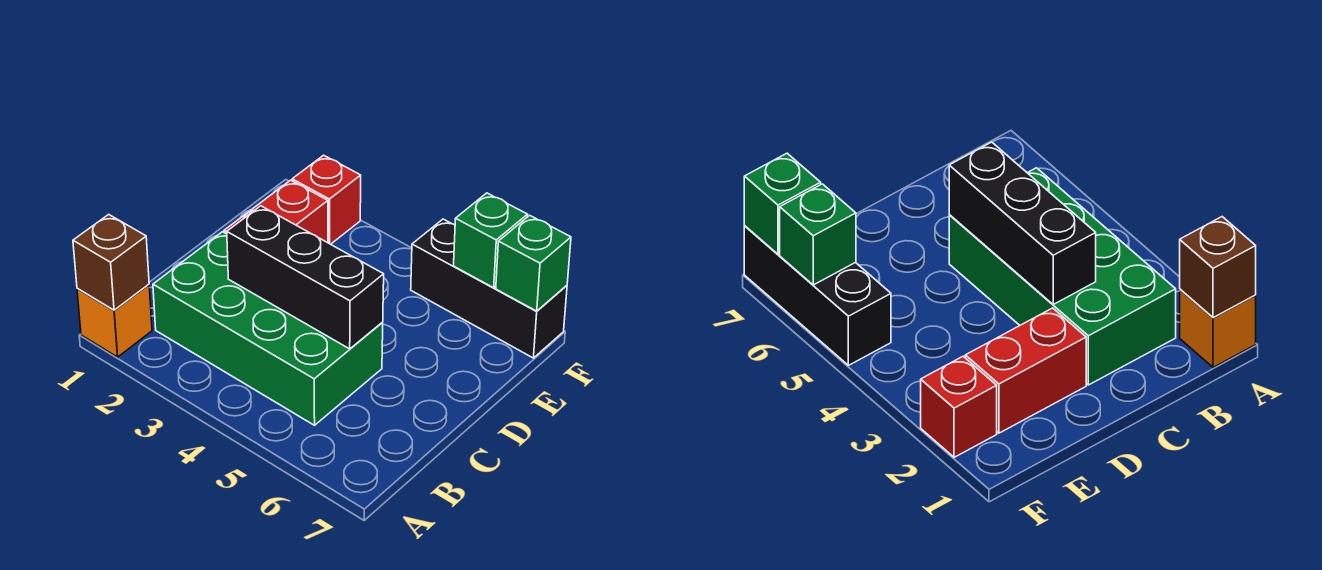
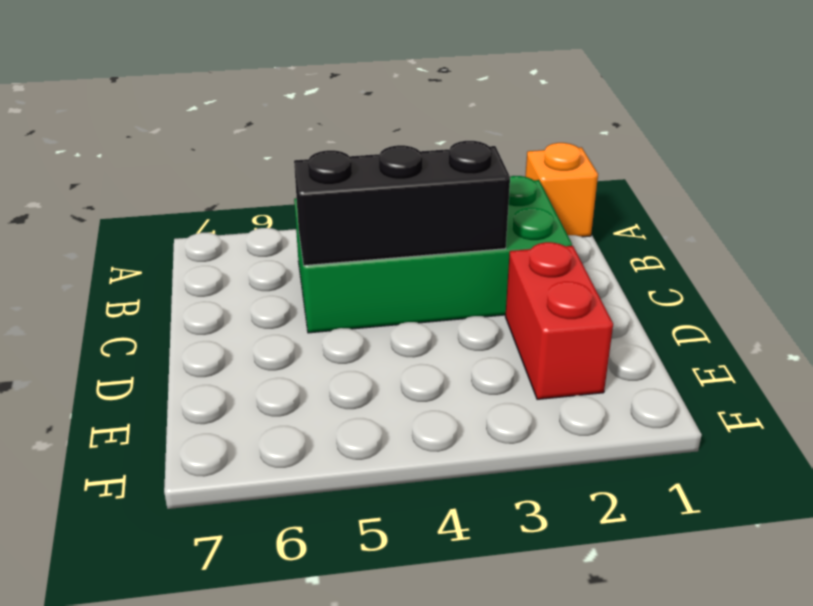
none -> red brick F2 level 1
none -> black brick F5:F7 level 1

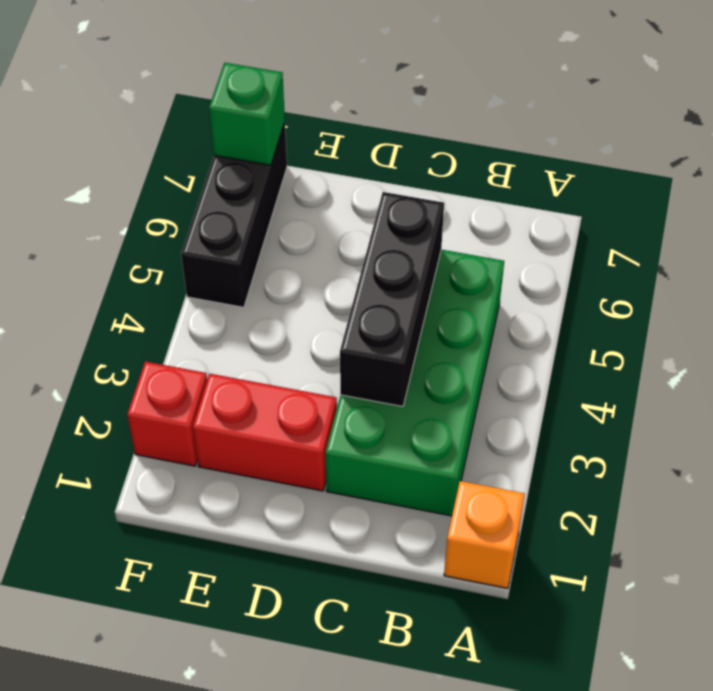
none -> brown brick A1 level 2
none -> green brick F6 level 2

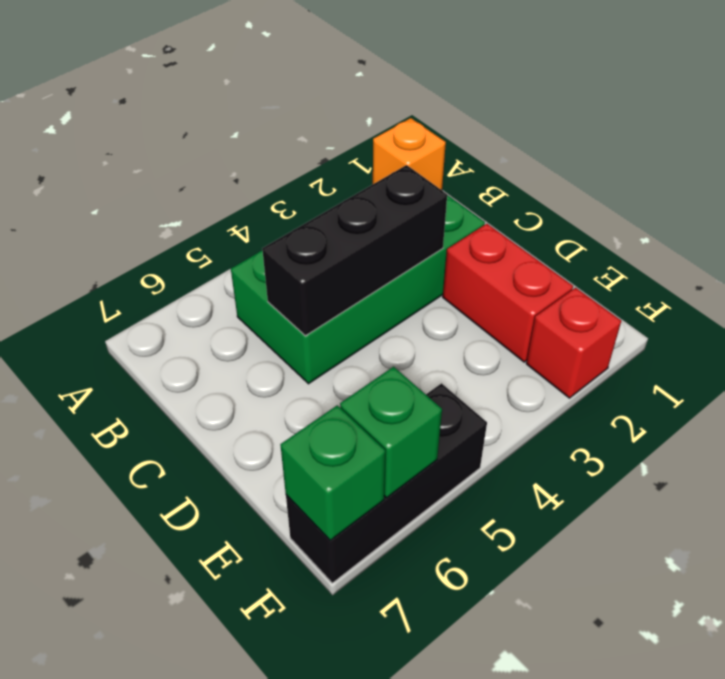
none -> brown brick A1 level 2

